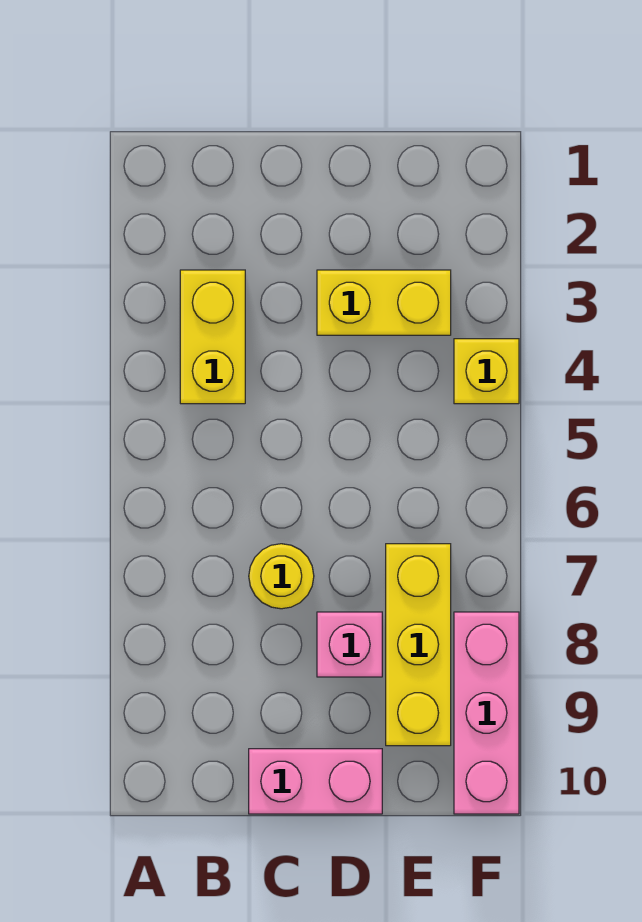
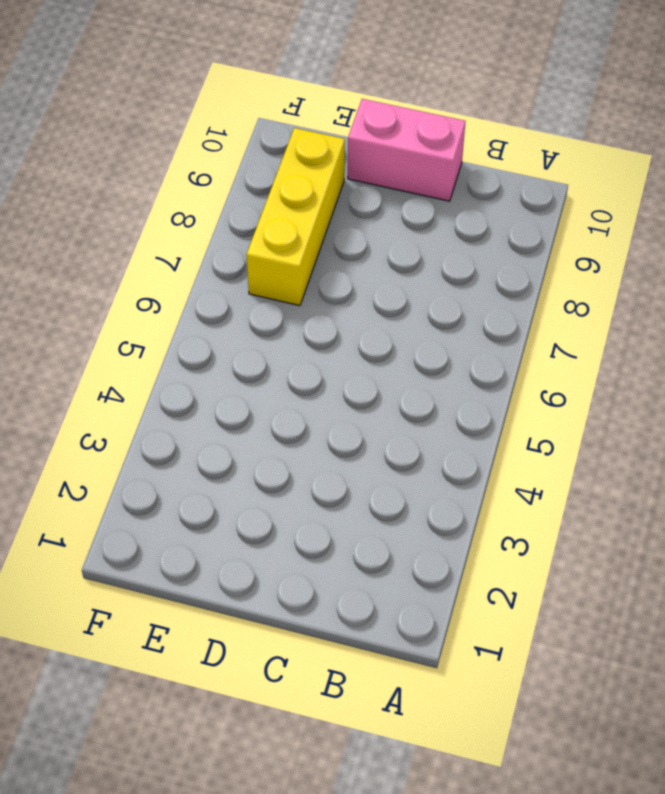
none -> yellow brick B3:B4 level 1
none -> yellow round brick C7 level 1

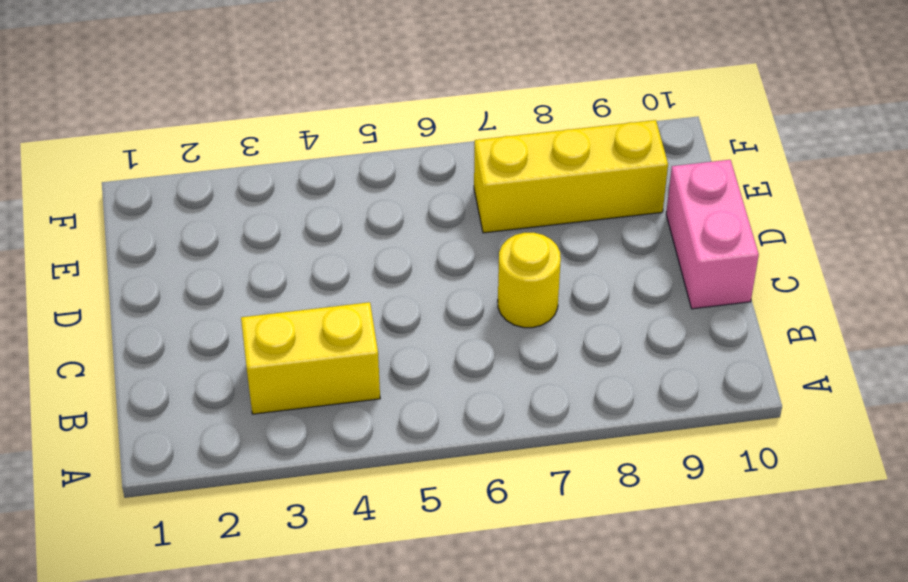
none -> yellow brick D3:E3 level 1
none -> pink brick D8 level 1

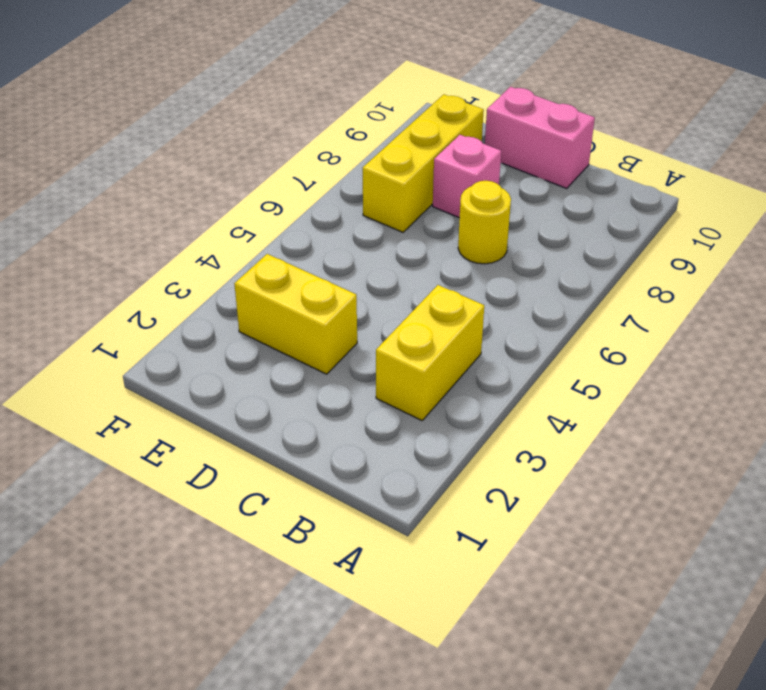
none -> yellow brick F4 level 1
none -> pink brick F8:F10 level 1

